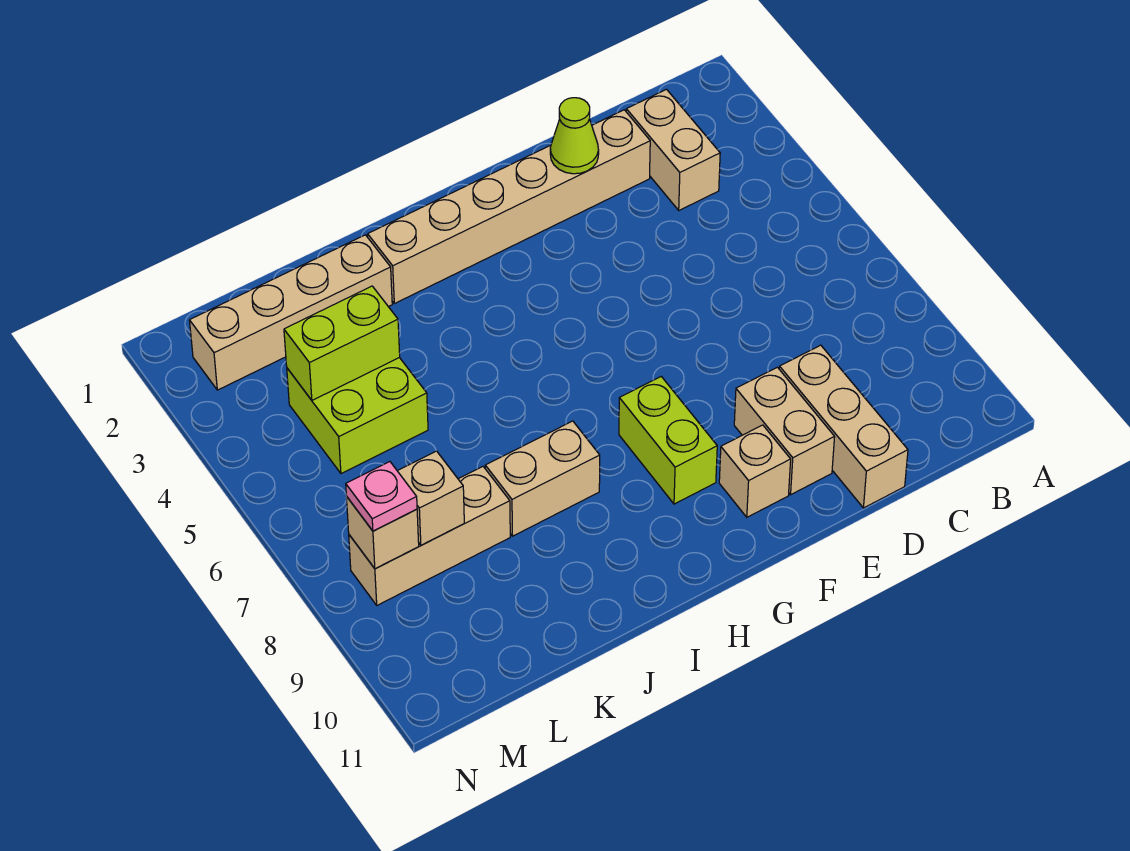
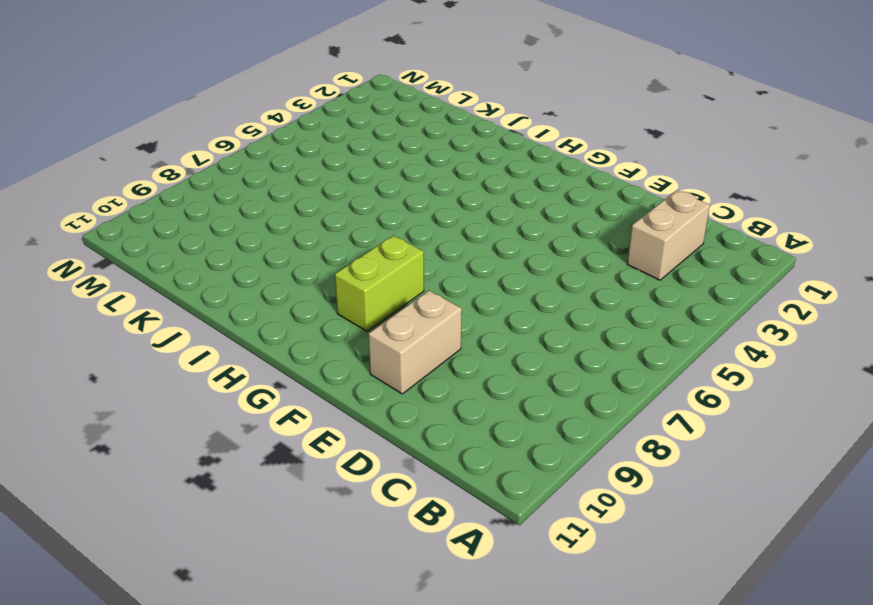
none -> tan brick D2:I2 level 1
none -> tan brick D9:D11 level 1
none -> tan brick F10 level 1

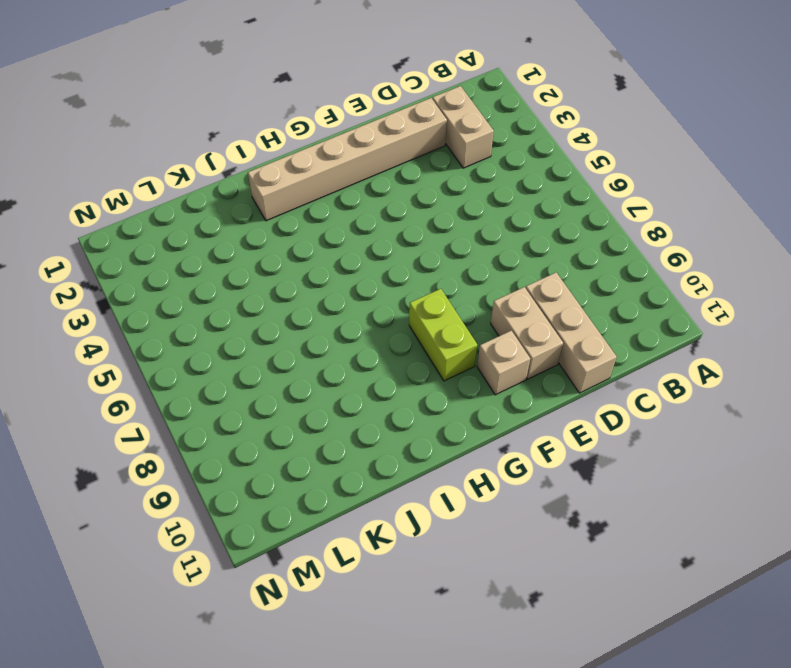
none -> tan brick I8:J8 level 1
none -> tan brick J2:M2 level 1
none -> lime brick K4:L5 level 1

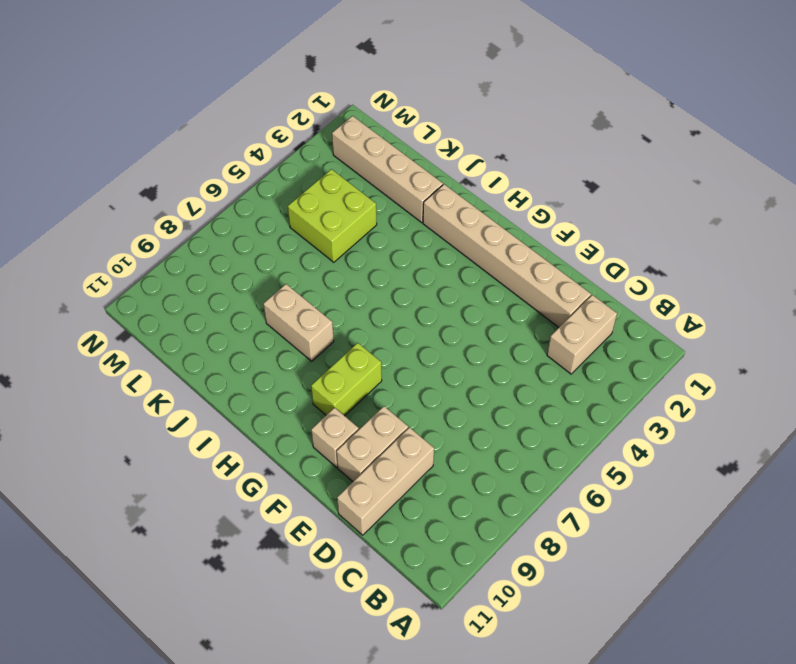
none -> tan brick K8:M8 level 1
none -> lime cone E2 level 2
none -> lime brick K4:L4 level 2

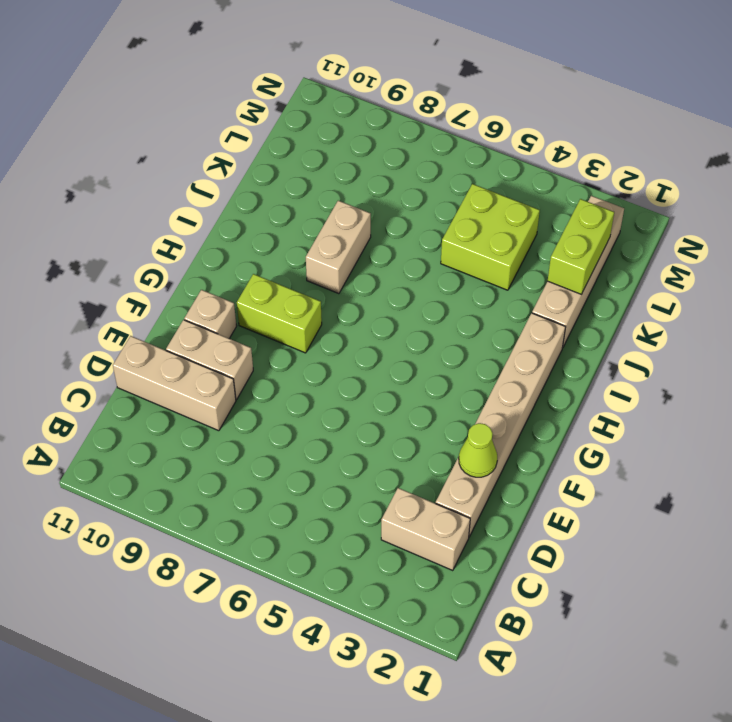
lime brick K2:L2 level 2 -> lime brick K4:L4 level 2
none -> tan brick K8:M8 level 1
none -> tan brick L8 level 2
none -> tan brick M8 level 2

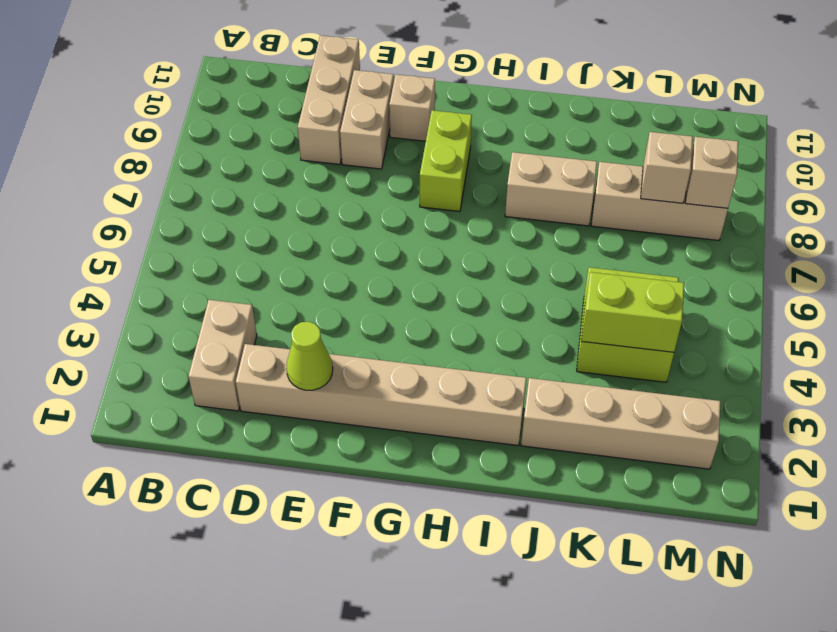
none -> pink plate M8 level 3

